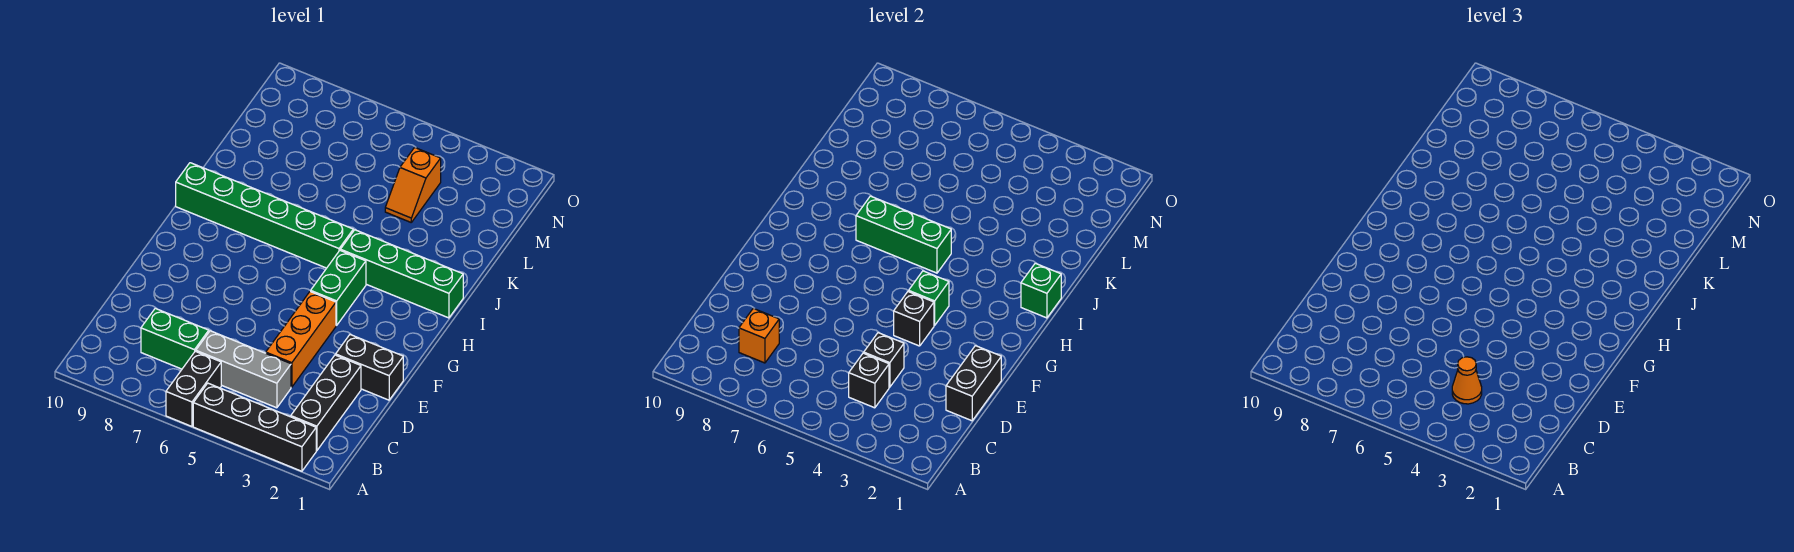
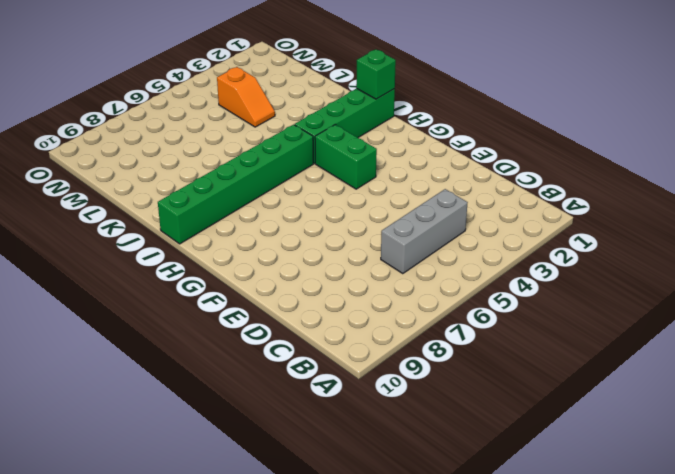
none -> black brick A2:A5 level 1
none -> black brick A6:B6 level 1
none -> black brick B2:D2 level 1

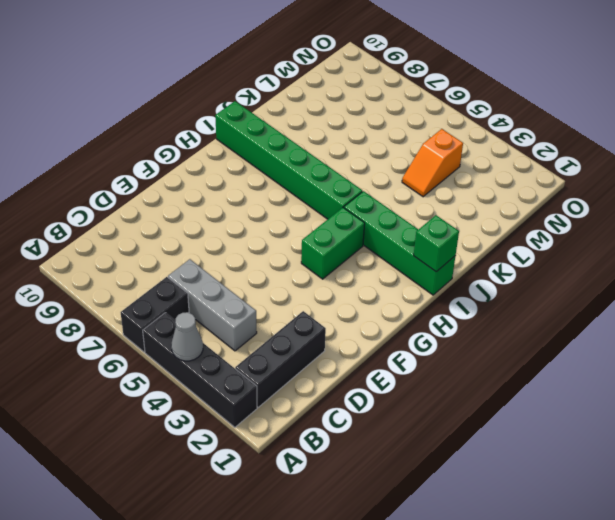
grey cone A4 level 2 -> none
none -> green brick C7:C8 level 1
none -> orange brick D4:F4 level 1
none -> black brick E1:E2 level 1

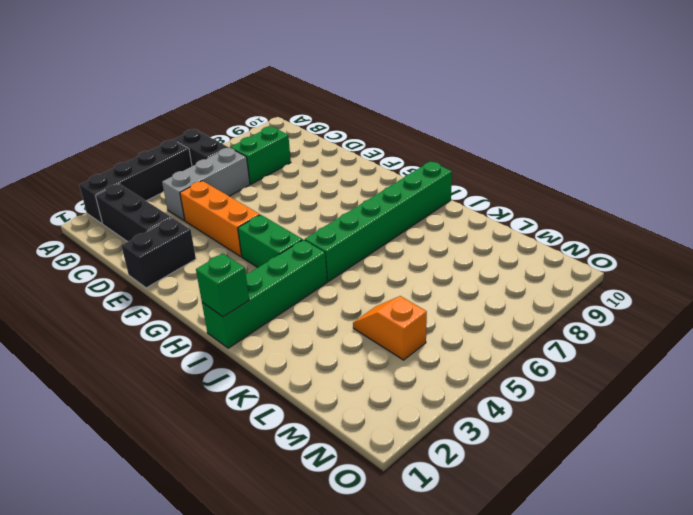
none -> black brick C4 level 2
none -> orange brick C8 level 2
none -> black brick D1:E1 level 2

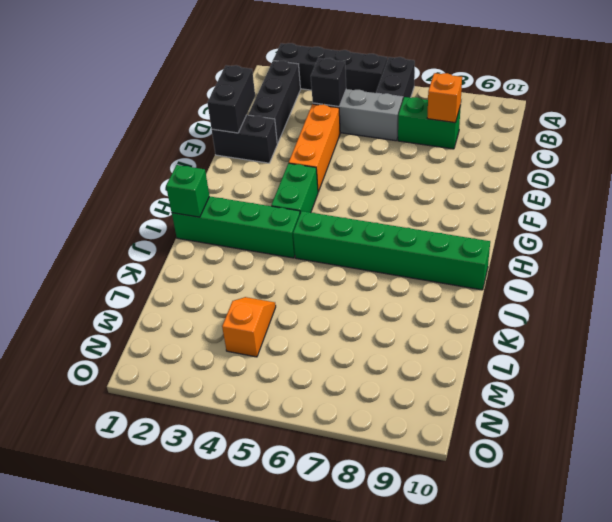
none -> black brick D4 level 2
none -> black brick F4 level 2
none -> green brick G4 level 2

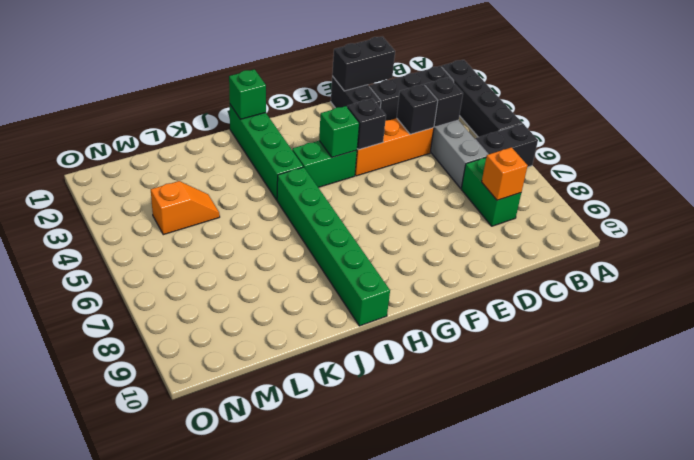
none -> green brick I5:I7 level 2
none -> orange cone C4 level 3

